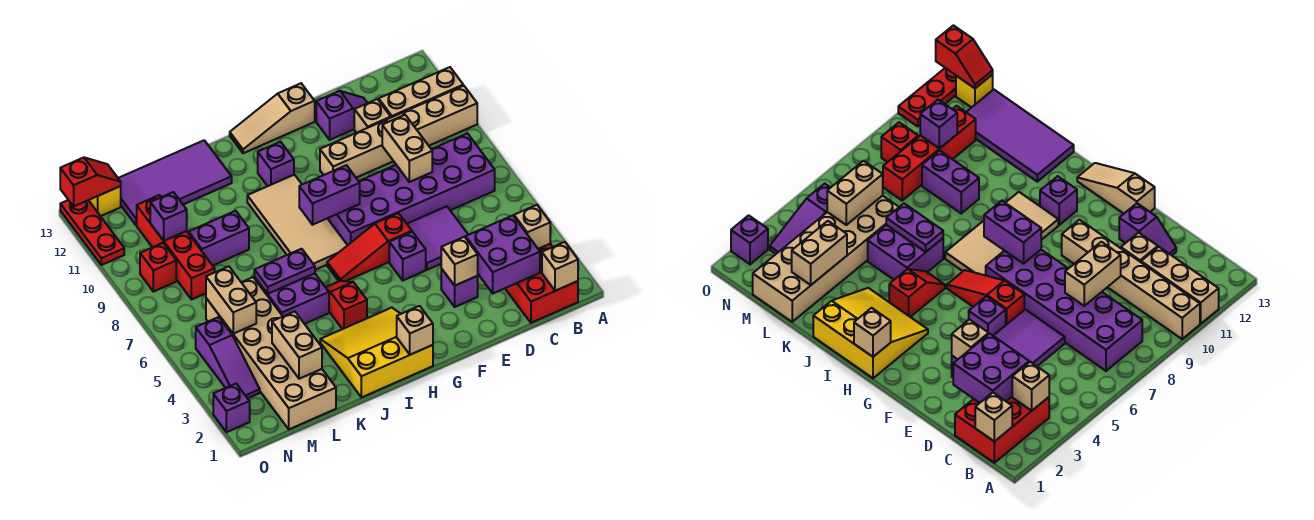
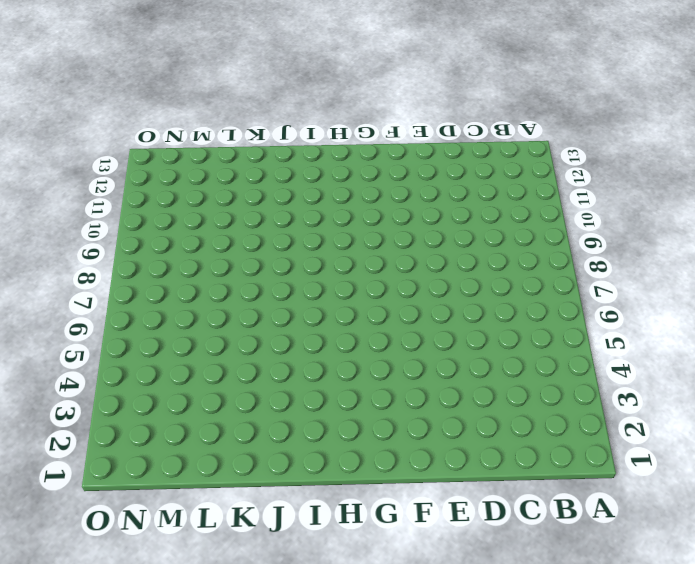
none -> tan brick A10:F10 level 1
none -> tan brick A11:C11 level 1
none -> red brick B1:C3 level 1
none -> purple brick B7:G8 level 1

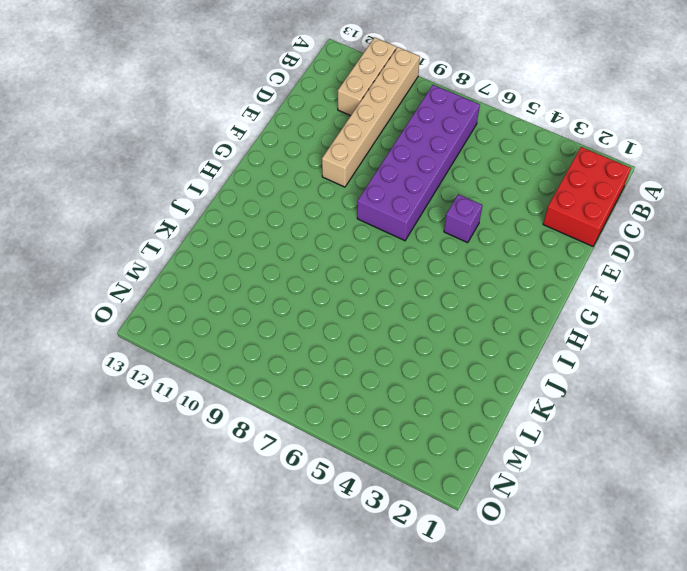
red brick B1:D2 level 1 -> red brick B1:C3 level 1
none -> purple tile D5:E6 level 1
none -> tan brick D11 level 1
none -> purple slope D12:E12 level 1 top E
none -> purple brick E3 level 1

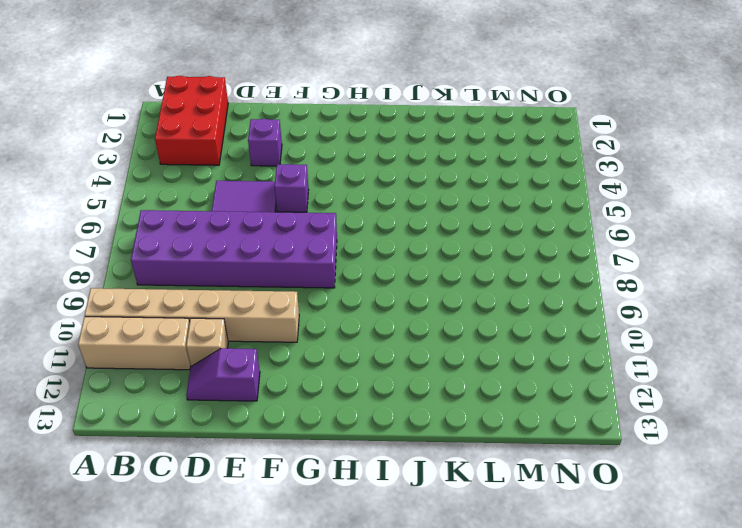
none -> red slope F6:H6 level 1 top F
none -> tan slope F13:H13 level 1 top F
none -> yellow slope H1:J3 level 1 top 1
none -> tan tile H7:I10 level 1

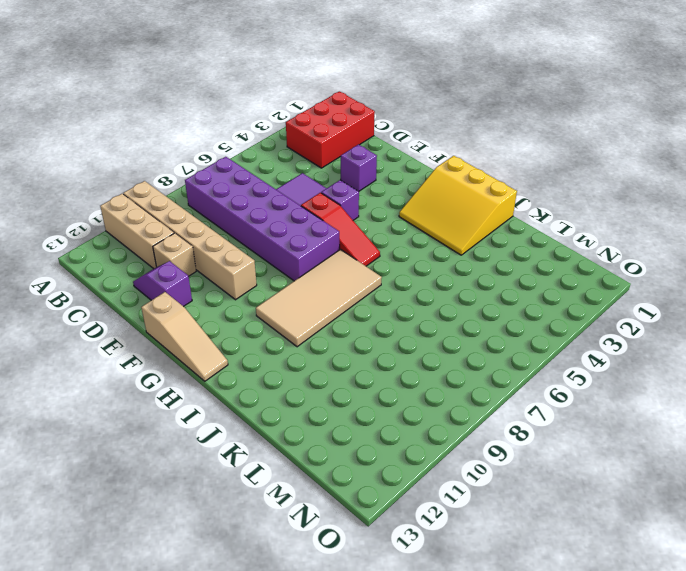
none -> purple brick H11 level 1
none -> red slope I4:I5 level 1 top 4
none -> purple brick J5:K6 level 1
none -> purple tile J12:M13 level 1

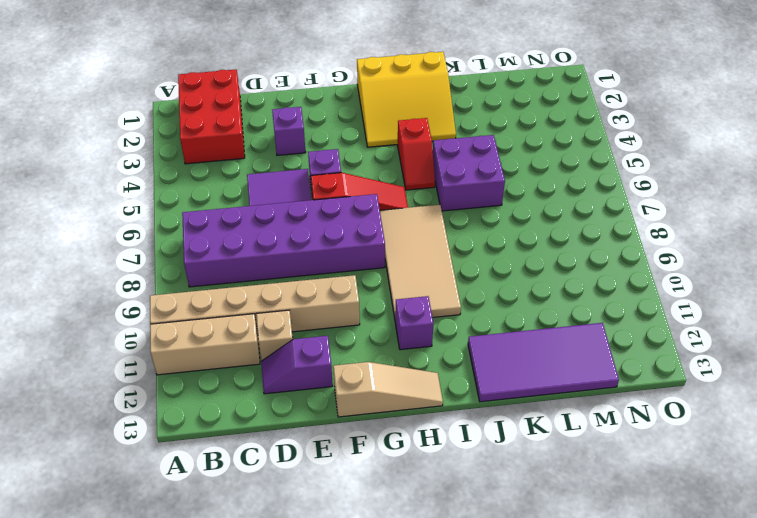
none -> purple brick K9:L9 level 1
none -> tan brick L1:M6 level 1
none -> red brick M8:M11 level 1
none -> purple slope N3:N5 level 1 top 5

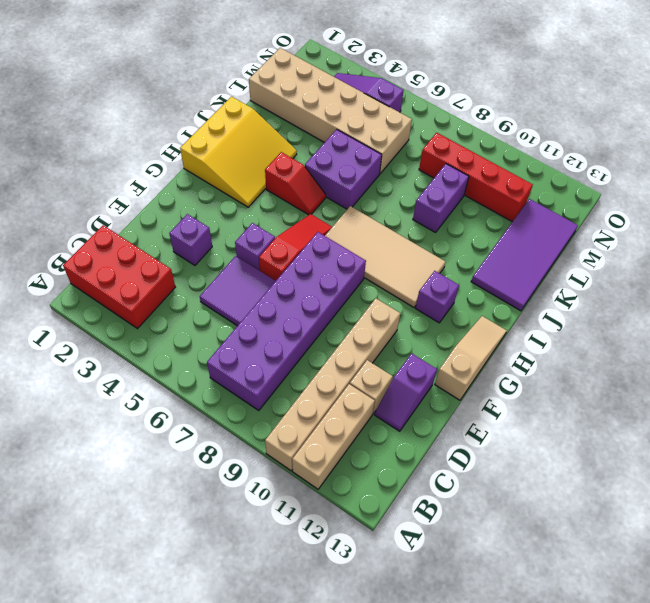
none -> red brick N9 level 1
none -> yellow brick N13 level 1
none -> purple brick O2 level 1
none -> red plate O11:O13 level 1

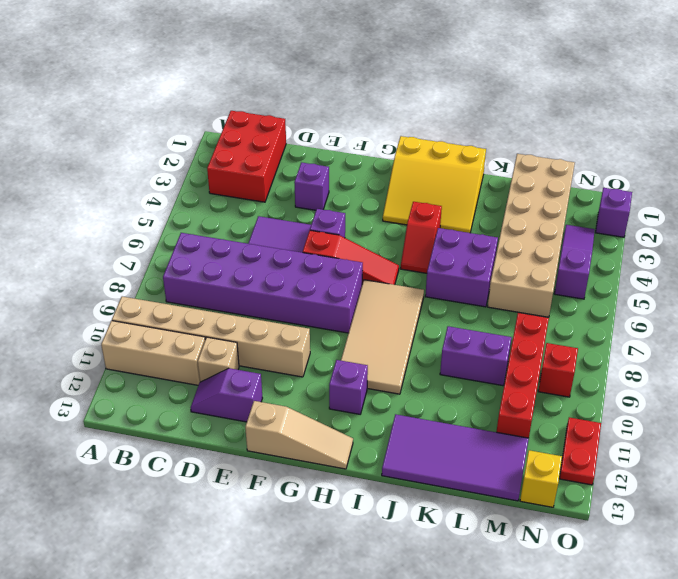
red plate O11:O12 level 1 -> red plate O11:O13 level 1
none -> tan brick B1 level 2
none -> tan brick B3 level 2
none -> purple brick C2:D3 level 2
none -> tan brick D8:D9 level 2

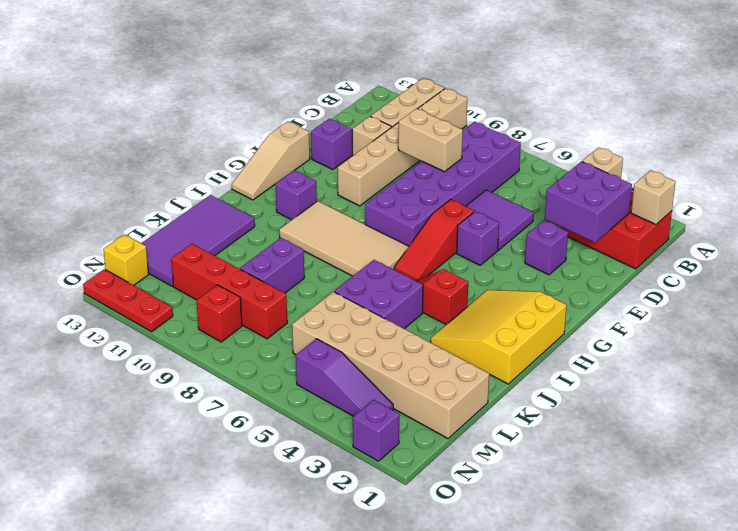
none -> tan brick E3 level 2
none -> purple brick G8:H8 level 2
none -> tan brick H1 level 2
none -> purple plate J6:K6 level 2

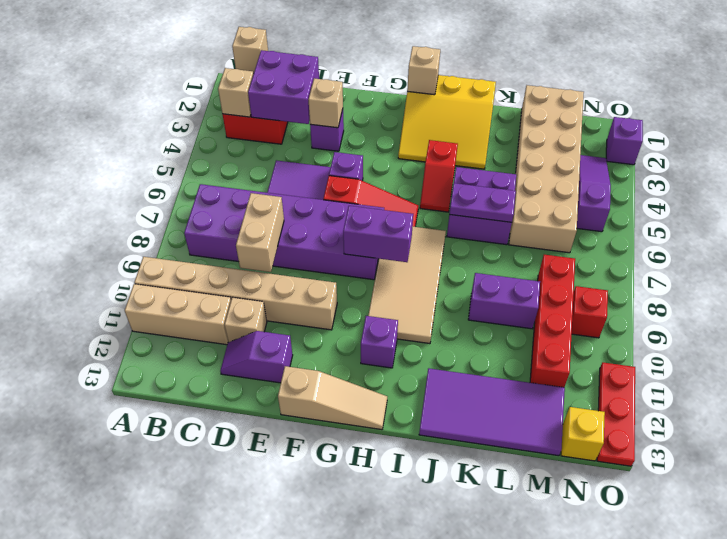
none -> tan brick L2:L3 level 2
none -> tan brick M5:M6 level 2
none -> purple brick M10 level 2
none -> red slope N13:O13 level 2 top O

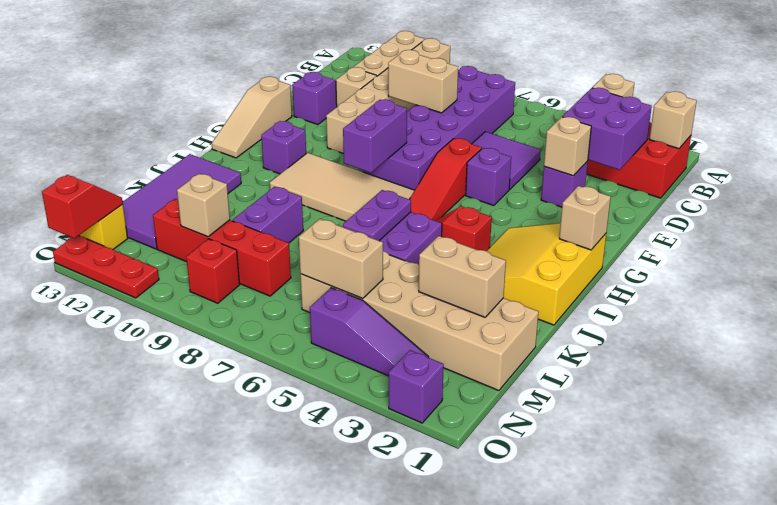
tan brick M10 level 2 -> purple brick M10 level 2

